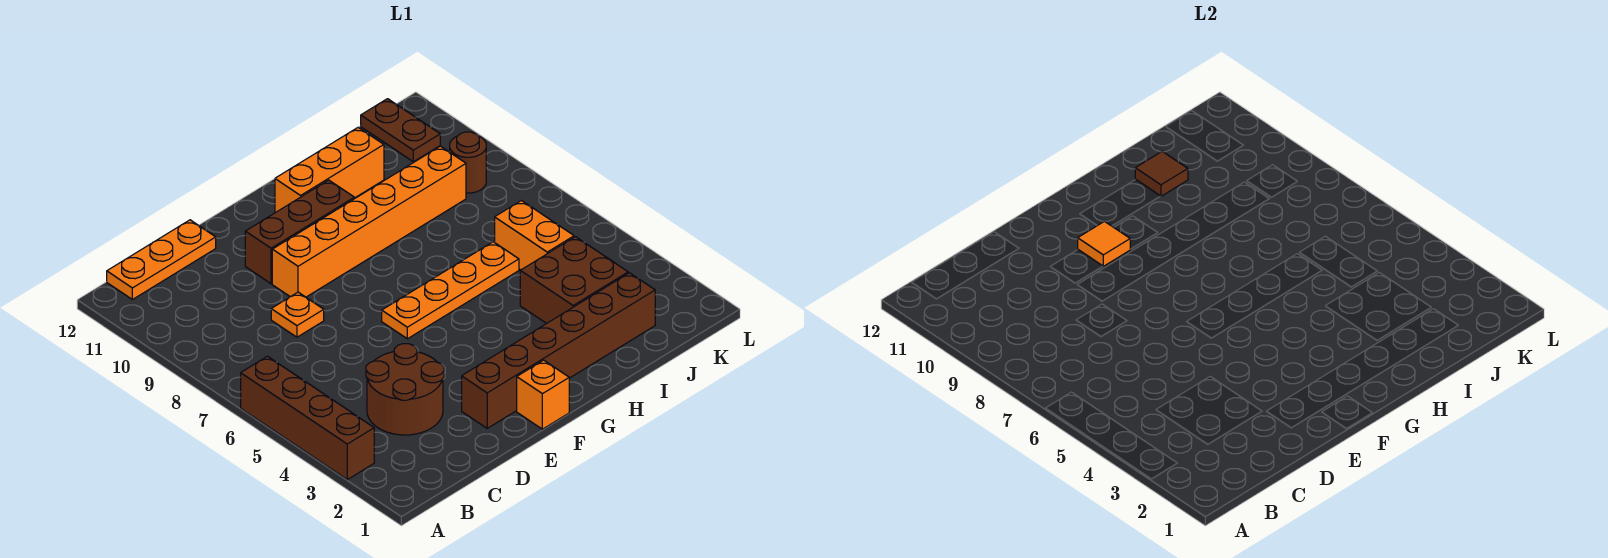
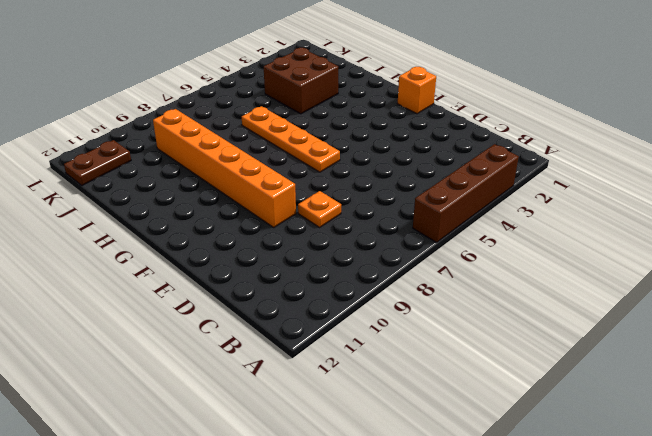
none -> orange plate B12:D12 level 1
none -> brown round brick C3:D4 level 1
none -> brown brick E2:J2 level 1

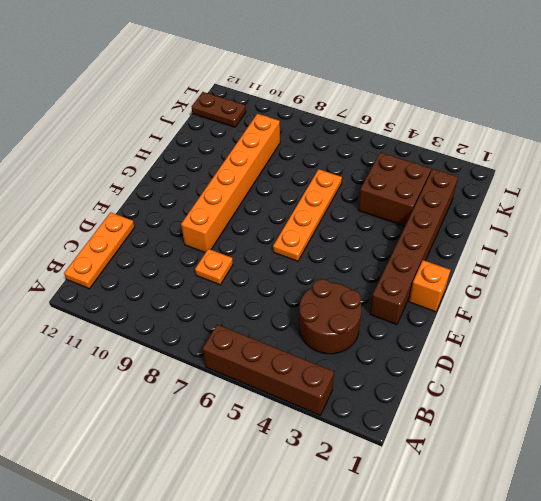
none -> brown brick E10:G10 level 1
none -> orange brick G11:I11 level 1
none -> orange brick J5:J6 level 1

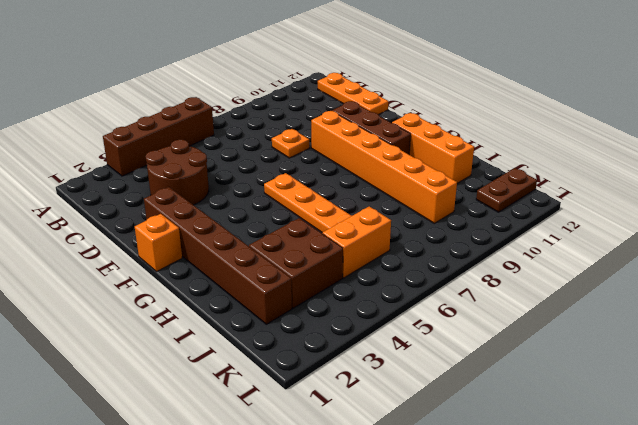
none -> brown round brick K9 level 1
none -> orange tile F10 level 2
none -> brown tile I11 level 2

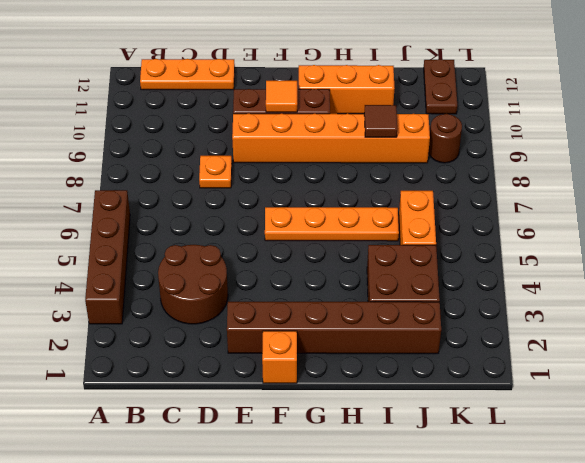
brown tile I9 level 2 -> brown tile I11 level 2

